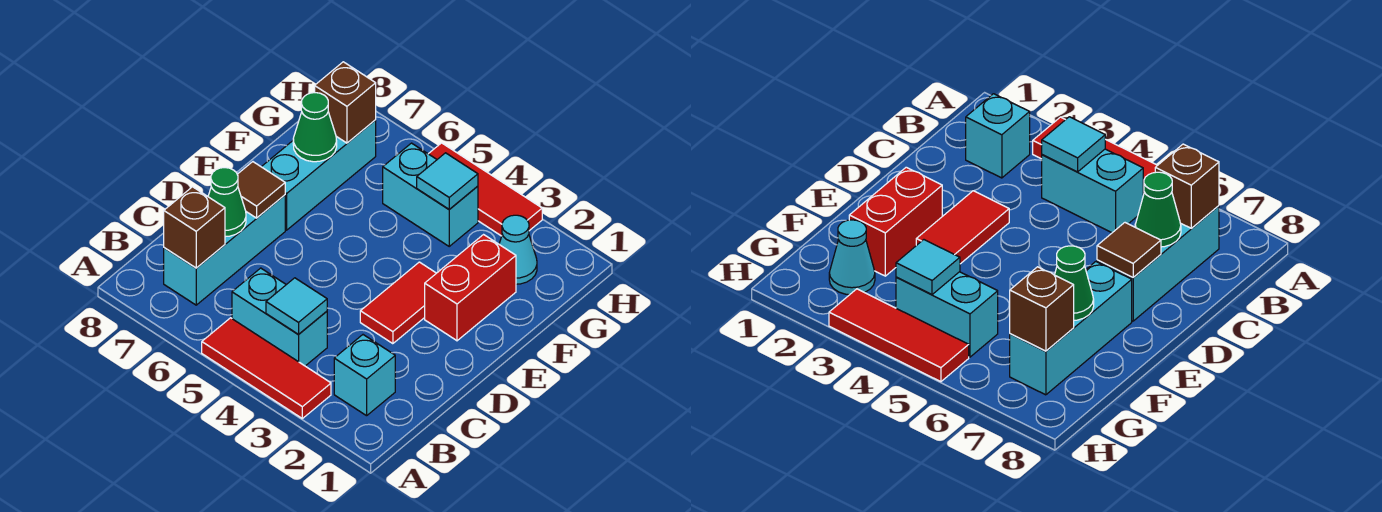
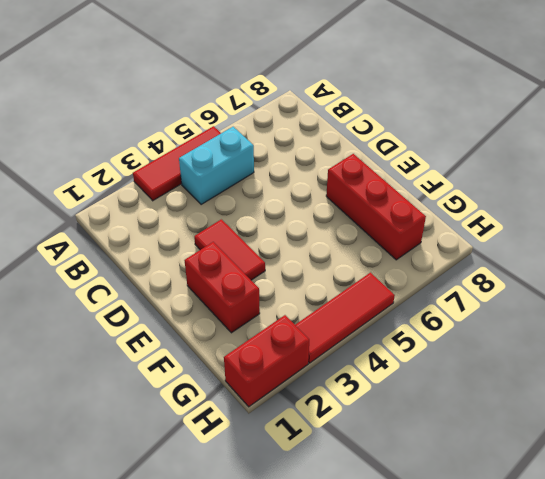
red brick E7:G7 level 1 -> cyan brick E7:G7 level 1
red brick H1:H2 level 1 -> none
none -> cyan brick B2 level 1
none -> cyan brick B7:D7 level 1
none -> cyan cone G2 level 1

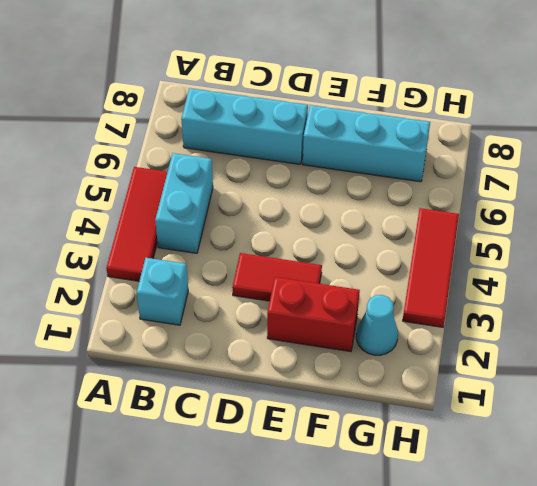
none -> cyan brick G4:G5 level 1
none -> cyan tile B4 level 2
none -> brown brick B7 level 2

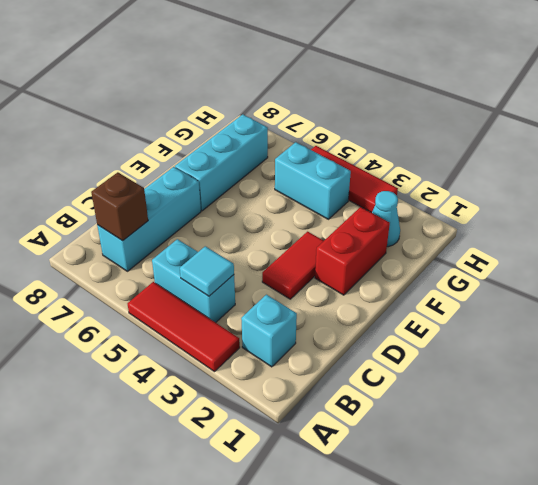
none -> green cone C7 level 2
none -> brown tile D7 level 2
none -> green cone F7 level 2

